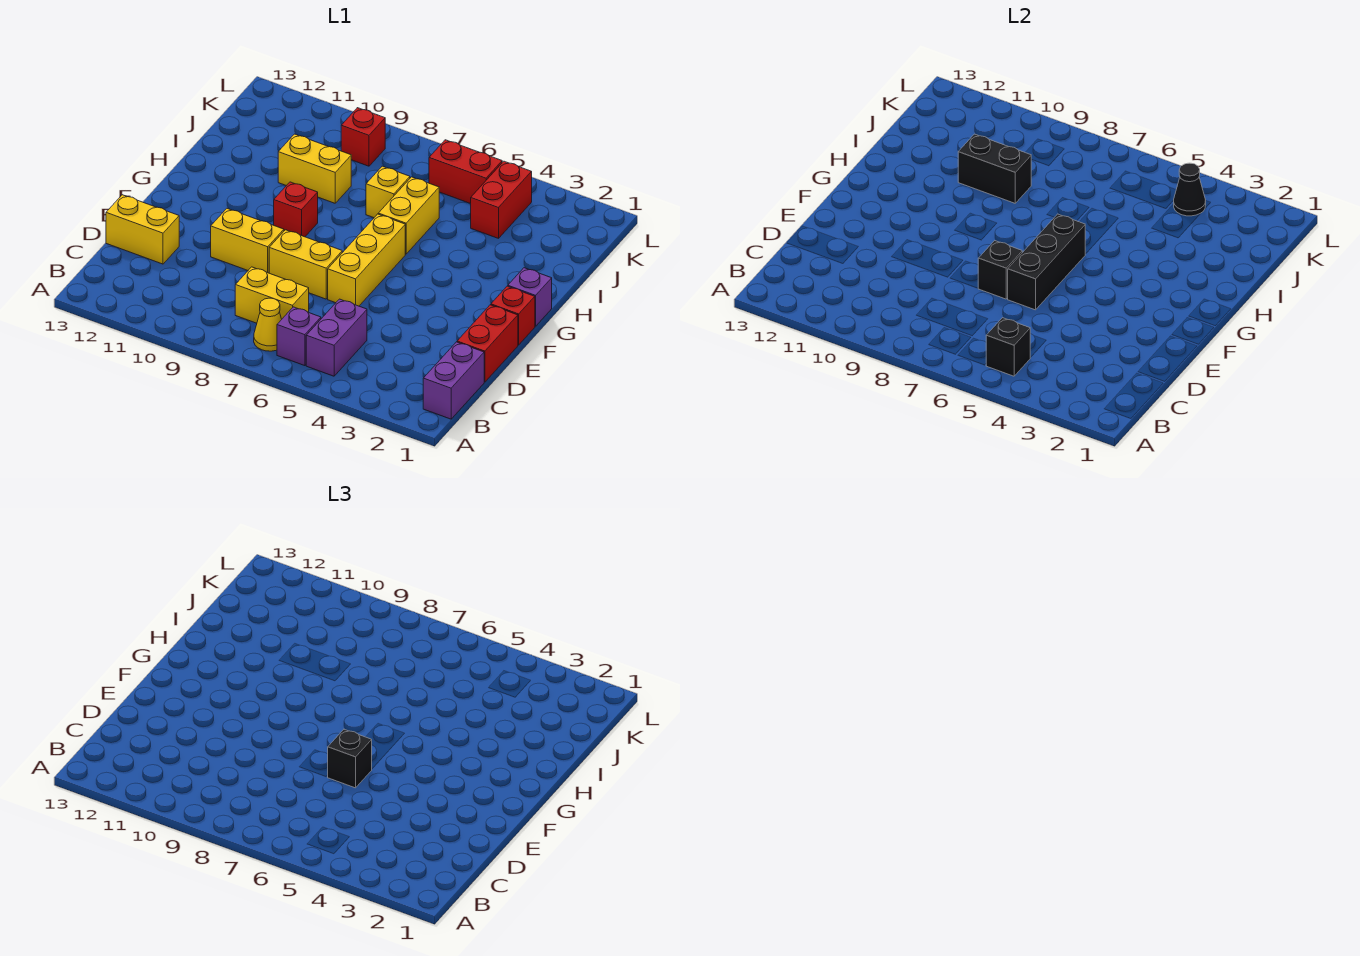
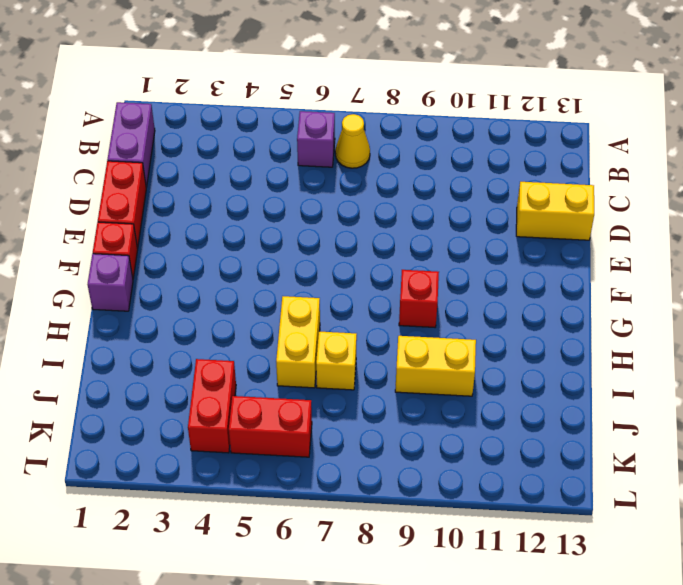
none -> purple brick B5:C5 level 1
none -> yellow brick C7:C8 level 1
none -> yellow brick E6:G6 level 1

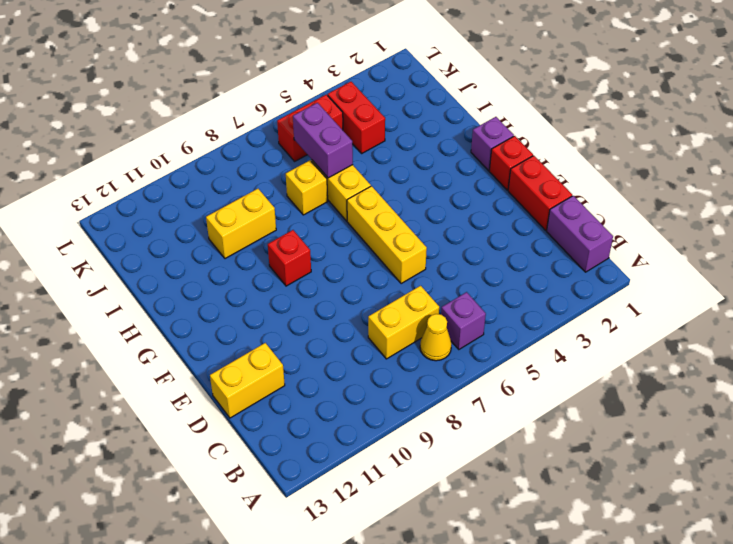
purple brick I6:J6 level 2 -> purple brick B5:C5 level 1
none -> yellow brick E7:E8 level 1
none -> yellow brick E9:E10 level 1
none -> red brick K9 level 1

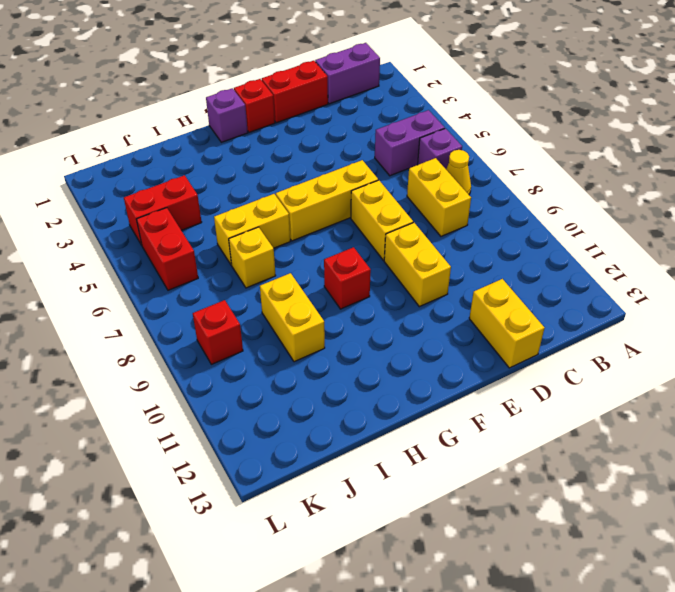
none -> black brick B5 level 2
none -> black brick E6:G6 level 2
none -> black brick E7 level 2

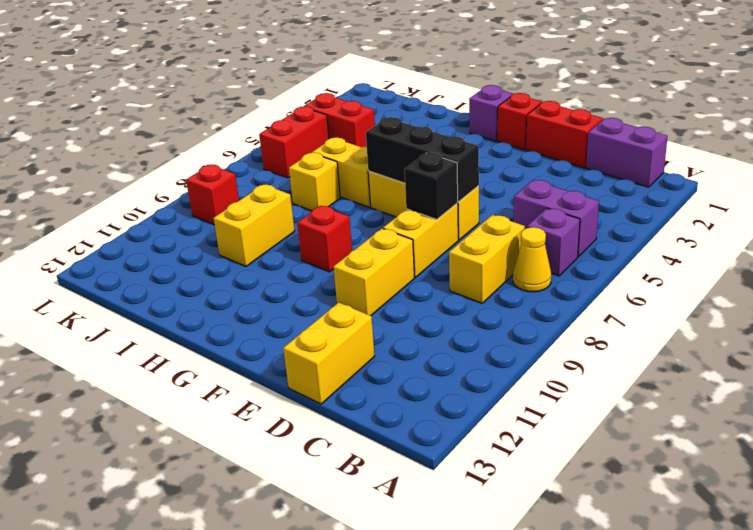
none -> black brick B5 level 2
none -> black brick I9:I10 level 2
none -> black cone K4 level 2

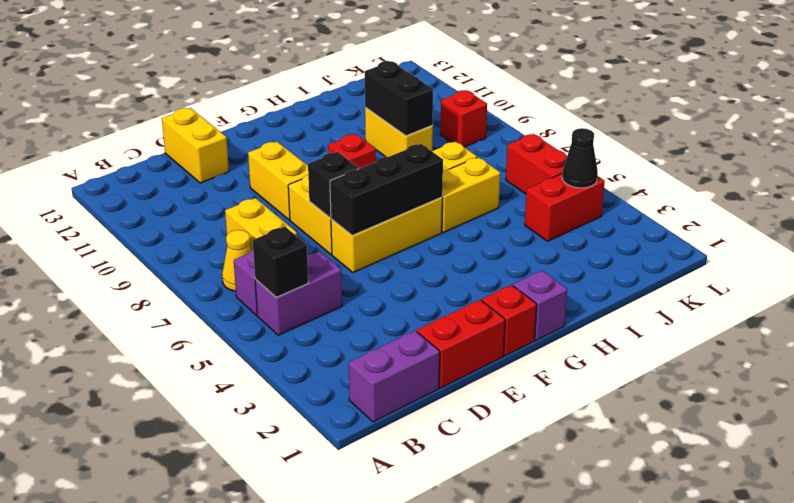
none -> black brick E6 level 3

